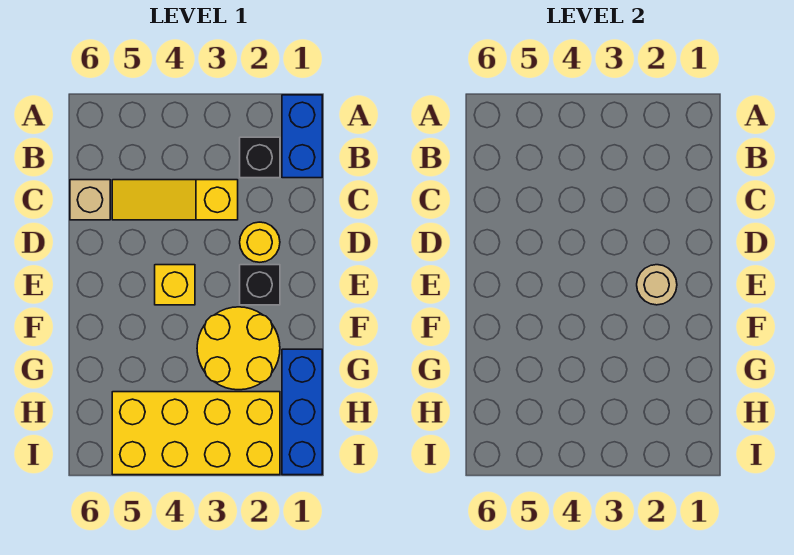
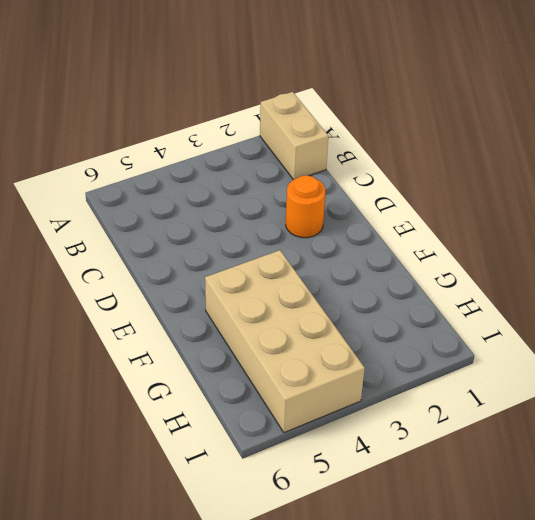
tan brick A1:B1 level 1 -> blue brick A1:B1 level 1
orange round brick D2 level 1 -> yellow round brick D2 level 1
tan brick F4:I5 level 1 -> yellow brick H2:I5 level 1
none -> black brick B2 level 1
none -> yellow slope C3:C5 level 1 top 3

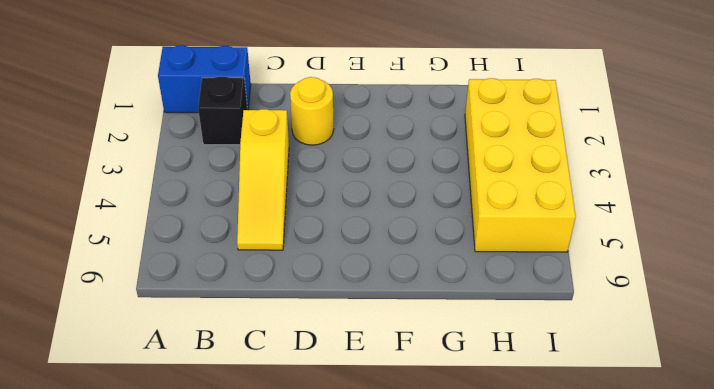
none -> tan brick C6 level 1
none -> black brick E2 level 1

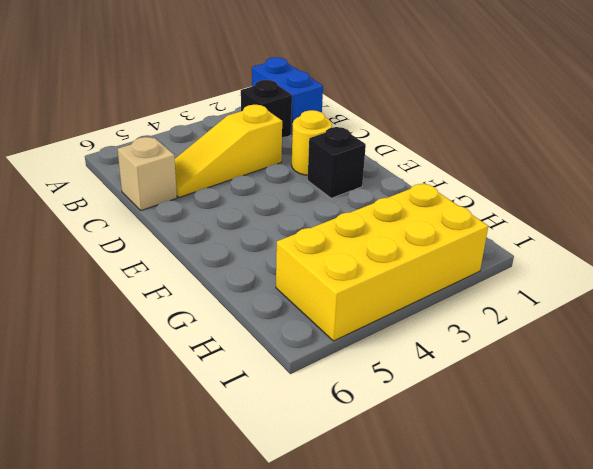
none -> yellow brick E4 level 1
none -> yellow round brick F2:G3 level 1

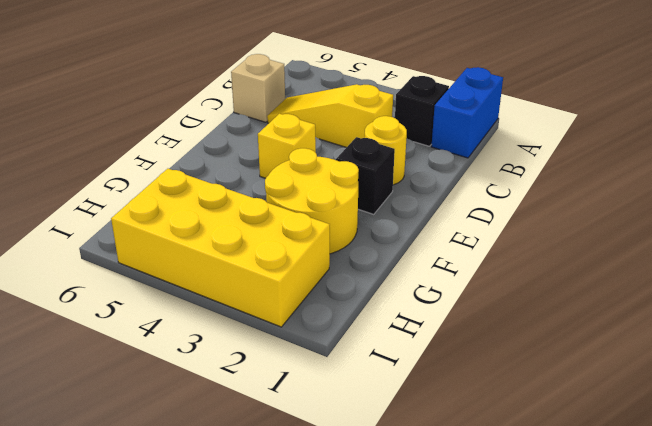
none -> blue brick G1:I1 level 1
none -> tan round brick E2 level 2

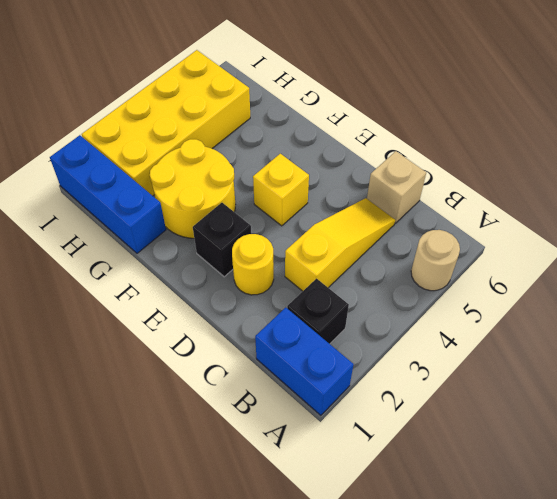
tan round brick A5 level 1 -> tan round brick E2 level 2

